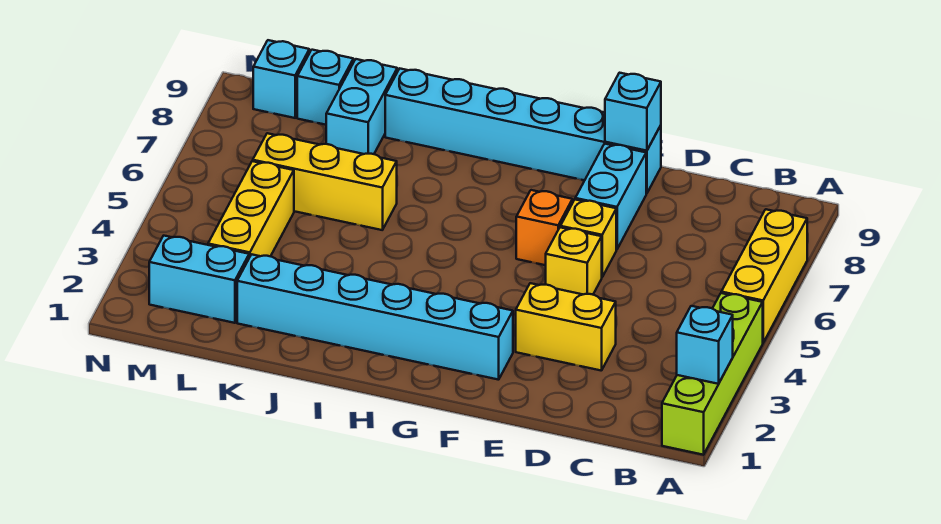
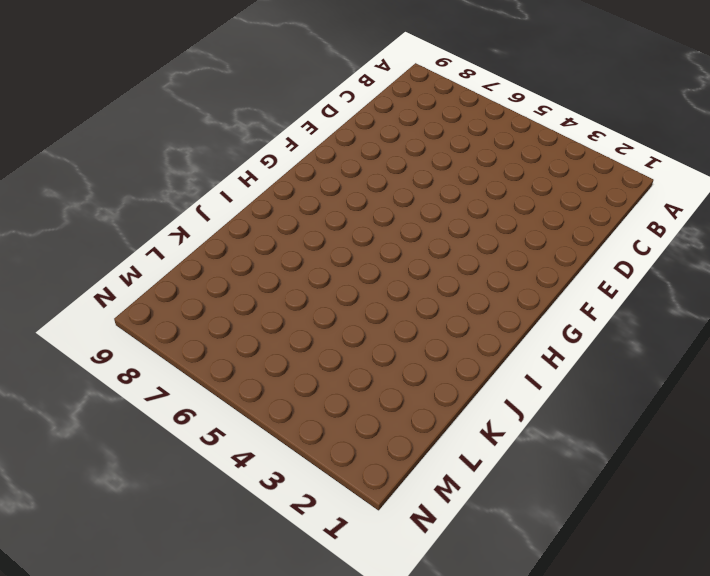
none -> lime brick A1:A4 level 1
none -> yellow brick A5:A7 level 1
none -> yellow brick D3:E3 level 1

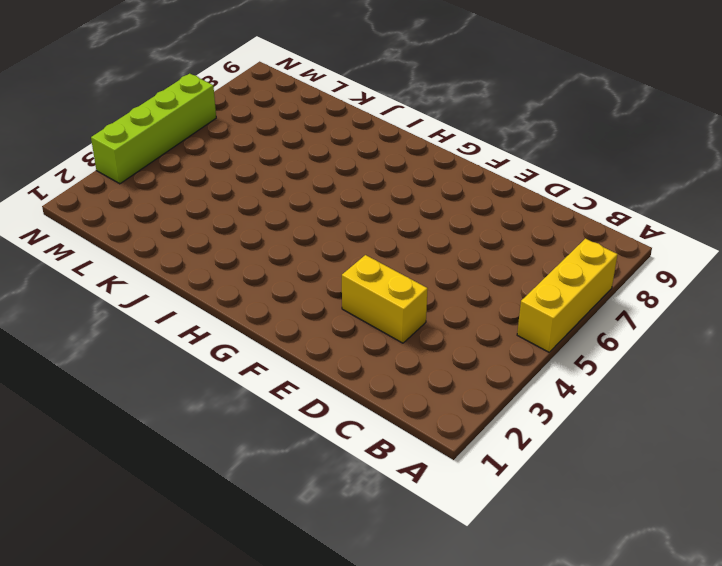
lime brick N3:N6 level 1 -> lime brick A1:A4 level 1
none -> yellow brick E5 level 1
none -> yellow brick E6 level 1
none -> cyan brick E7:E8 level 1

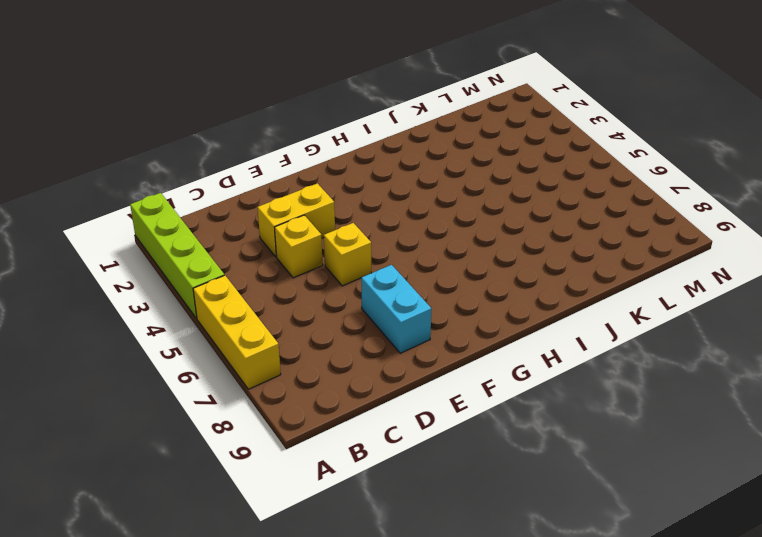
yellow brick D4 level 1 -> yellow brick E6 level 1
none -> cyan brick E9:J9 level 1
none -> cyan brick F2:K2 level 1
none -> orange brick F6 level 1

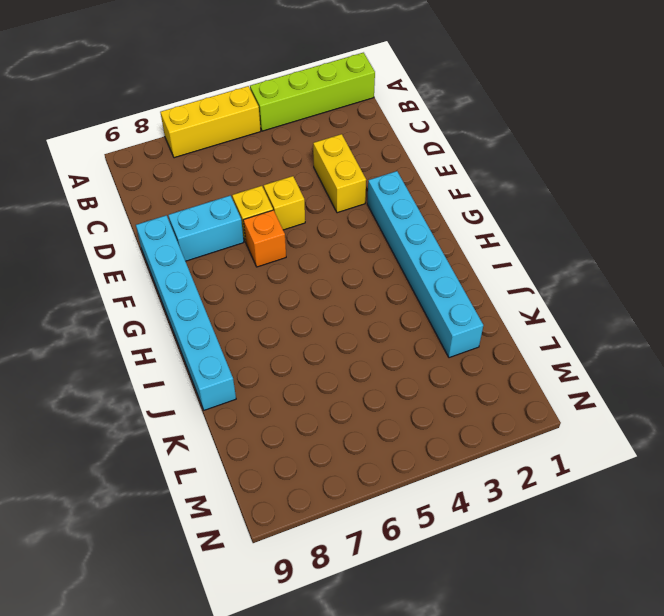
none -> yellow brick J6:L6 level 1
none -> cyan brick K8:K9 level 1
none -> cyan brick L2:M2 level 1

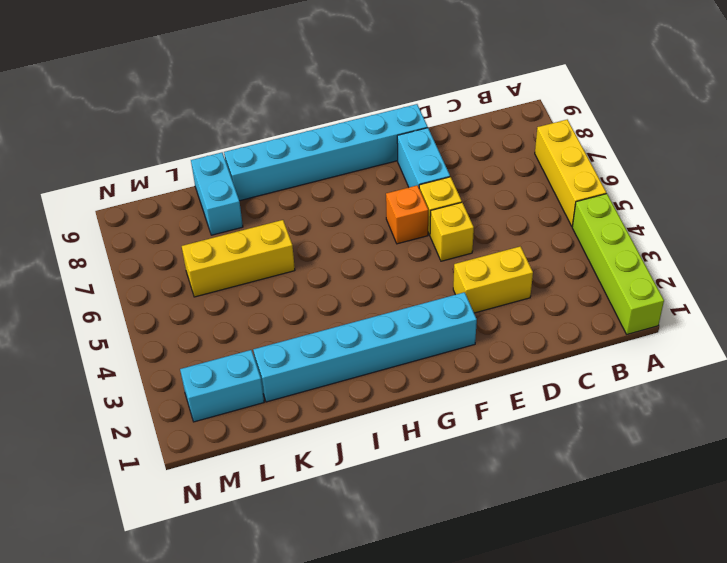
none -> yellow brick L3:L5 level 1
none -> cyan brick L9 level 1
none -> cyan brick M9 level 1

